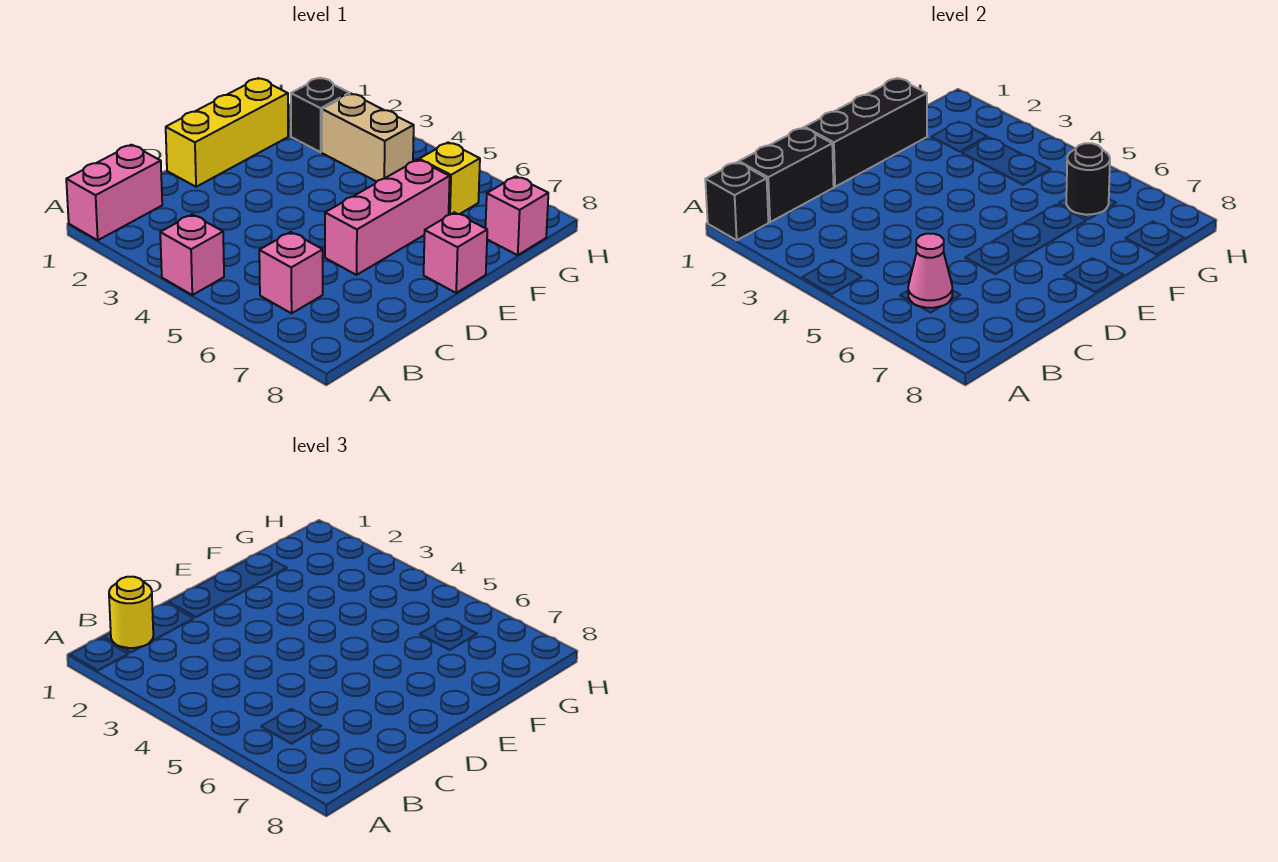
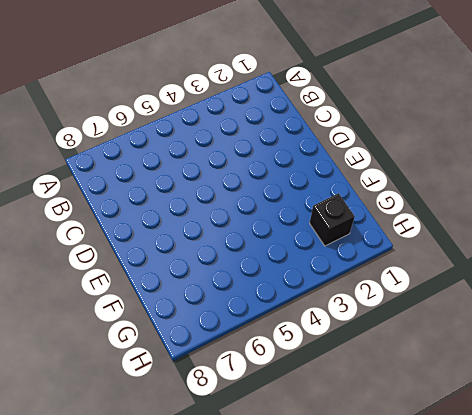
none -> pink brick A1:B1 level 1
none -> pink brick A4 level 1
none -> pink brick B6 level 1

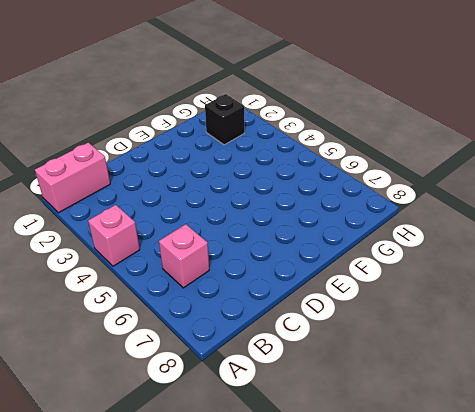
none -> yellow brick D1:F1 level 1
none -> pink brick D6:F6 level 1
none -> pink brick E8 level 1

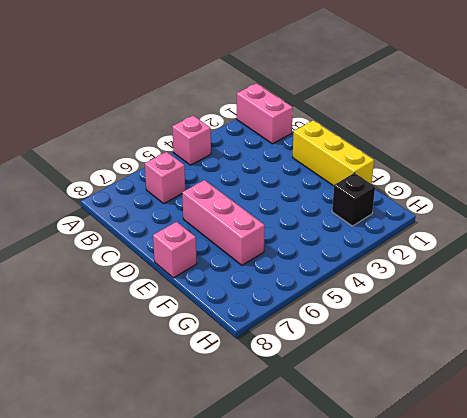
none -> tan brick G3:G4 level 1
none -> yellow brick G6 level 1
none -> pink brick G8 level 1

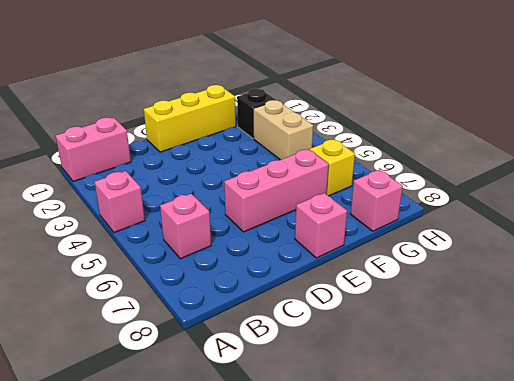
none -> black brick A1 level 2
none -> black brick B1:C1 level 2
none -> pink cone B6 level 2

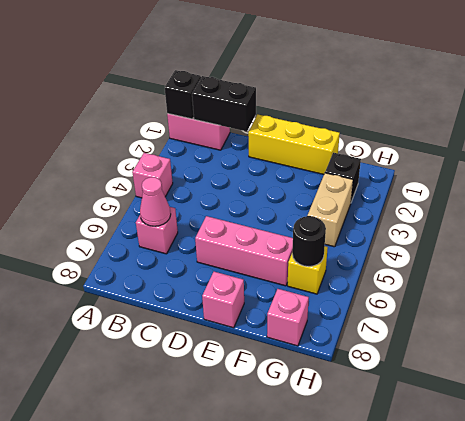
none -> black brick D1:F1 level 2
none -> yellow round brick B1 level 3

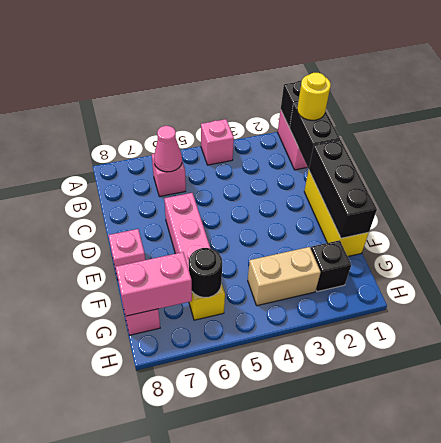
pink brick G7:G8 level 2 -> none

